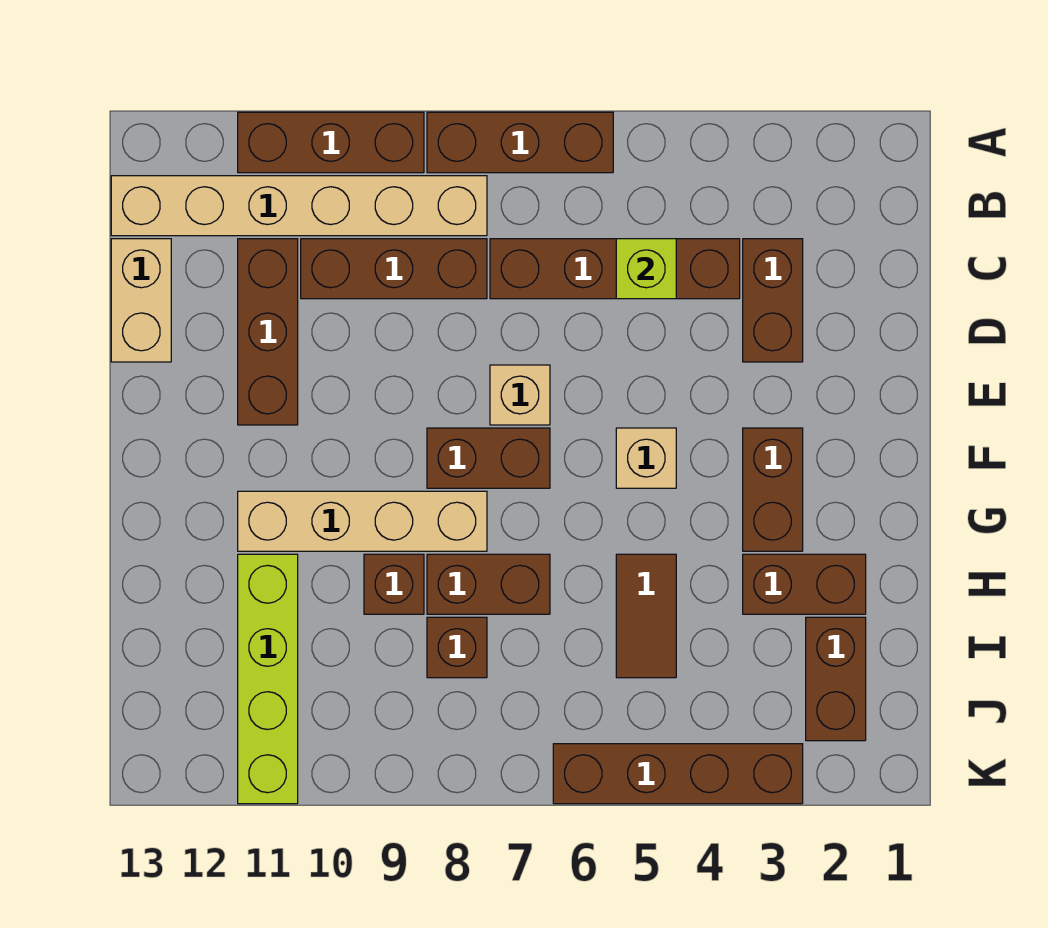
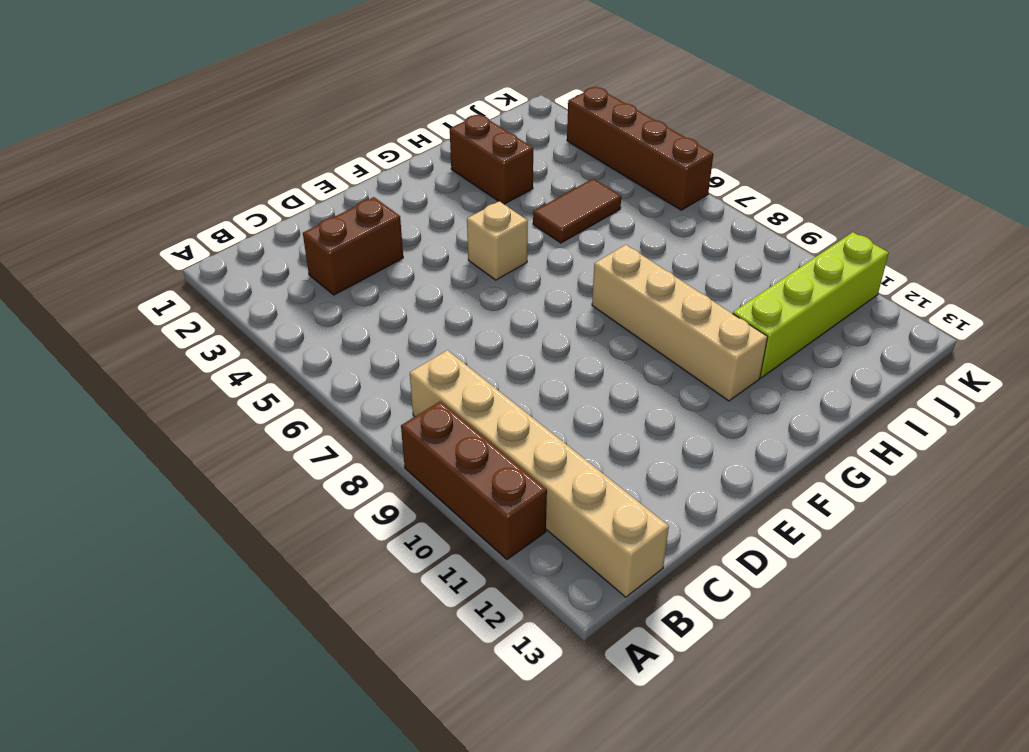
none -> brown brick A6:A8 level 1
none -> brown brick C4:C7 level 1
none -> brown brick C8:C10 level 1

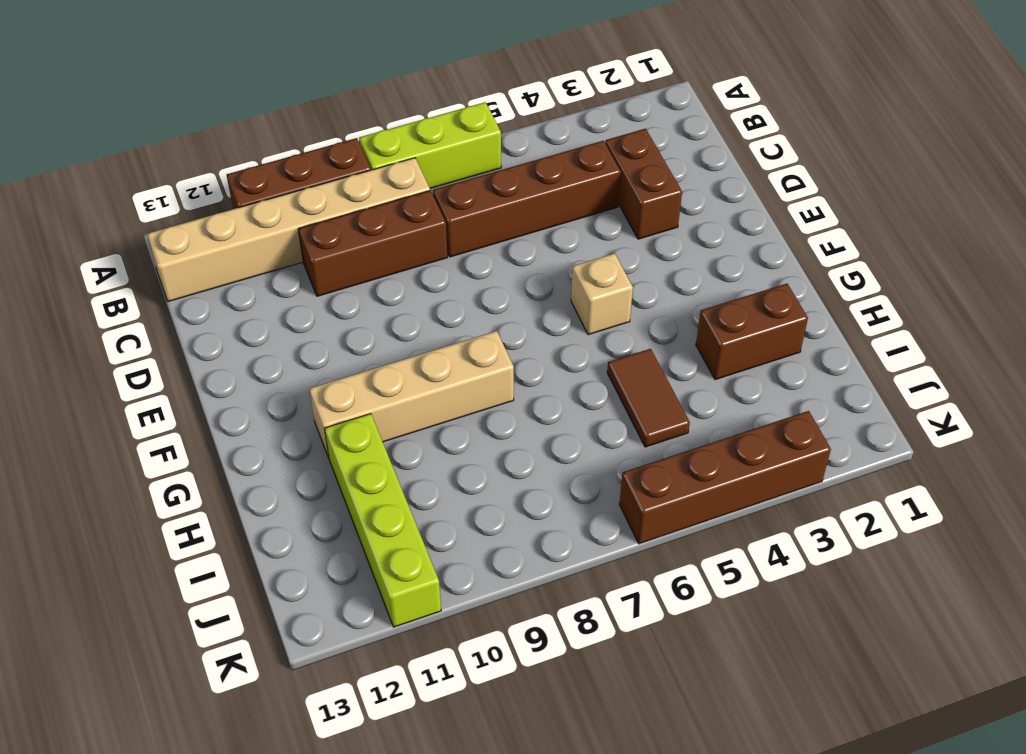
lime brick A6:A8 level 1 -> brown brick A6:A8 level 1
none -> brown brick C11:E11 level 1
none -> tan brick C13:D13 level 1
none -> tan brick E7 level 1

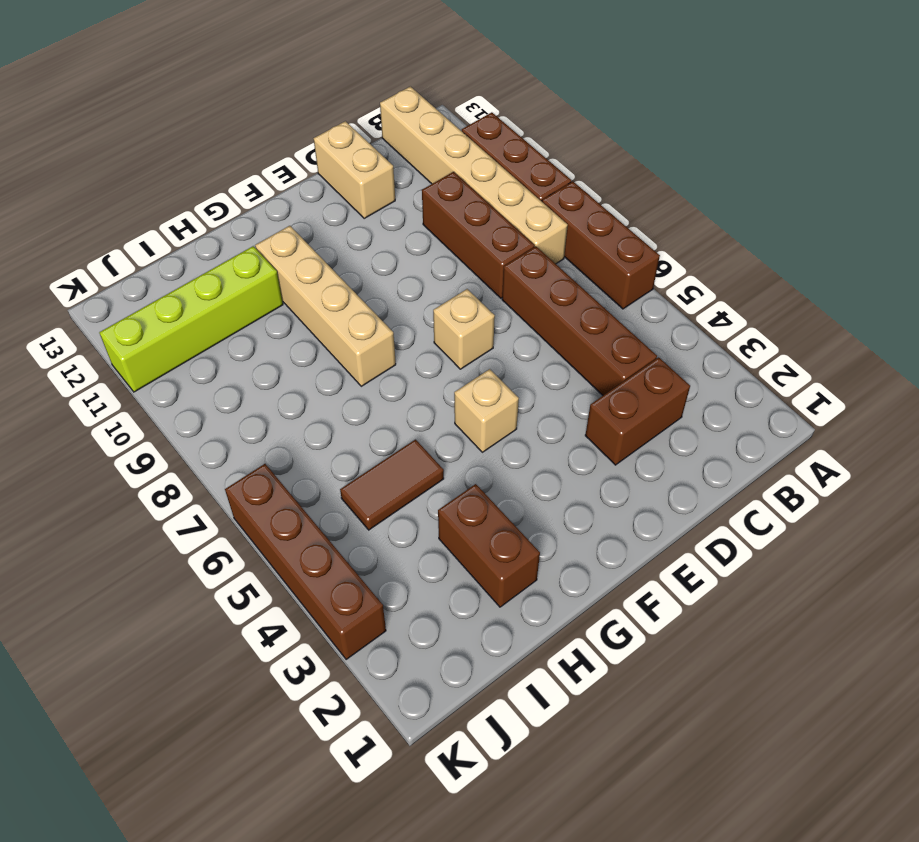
tan brick D12:D13 level 1 -> tan brick C13:D13 level 1
none -> brown brick C11:E11 level 1
none -> brown brick F3:G3 level 1
none -> brown brick F7:F8 level 1

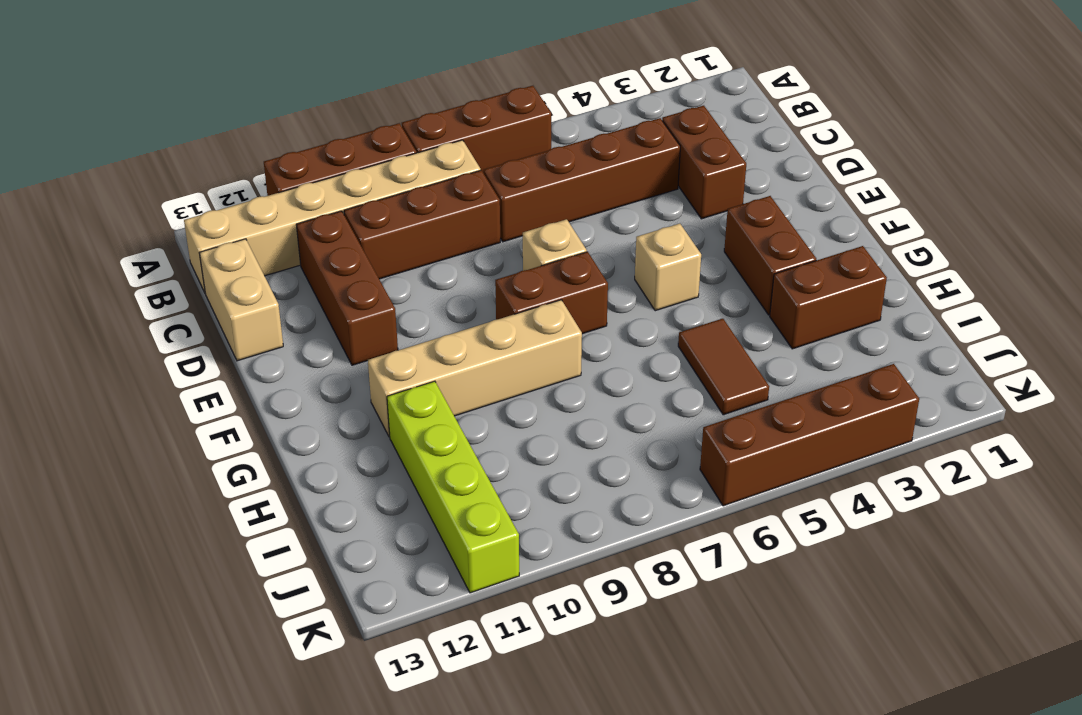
none -> brown brick H7:H8 level 1
none -> brown brick H9 level 1
none -> brown brick I2:J2 level 1

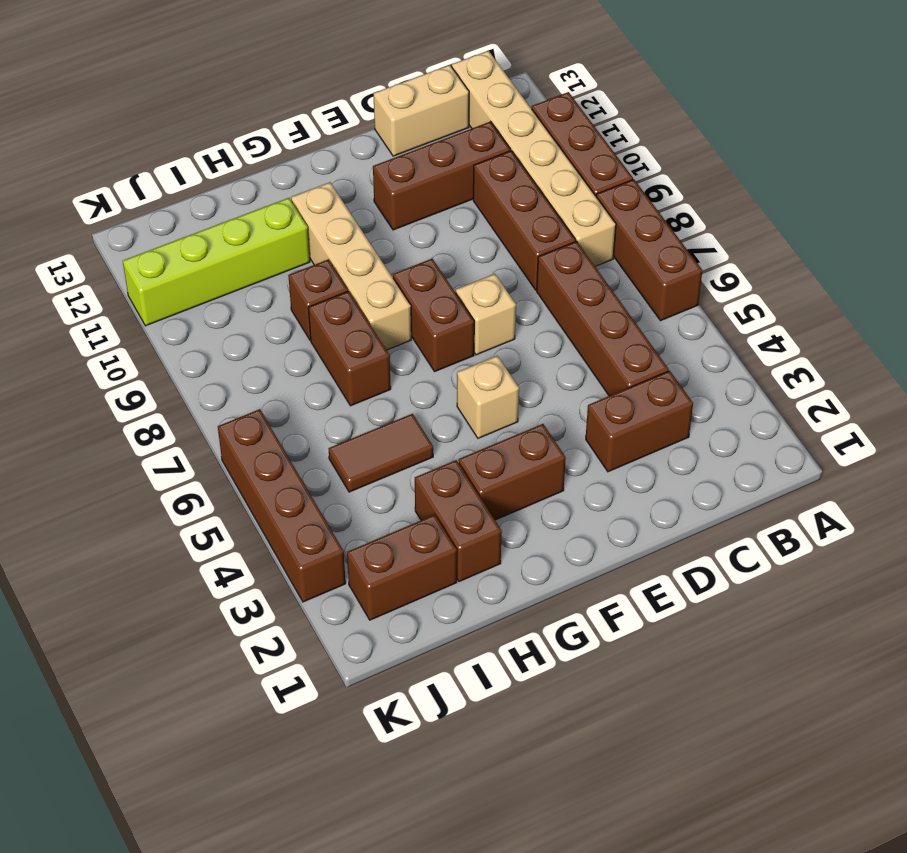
none -> brown brick I8 level 1
none -> lime brick C5 level 2

